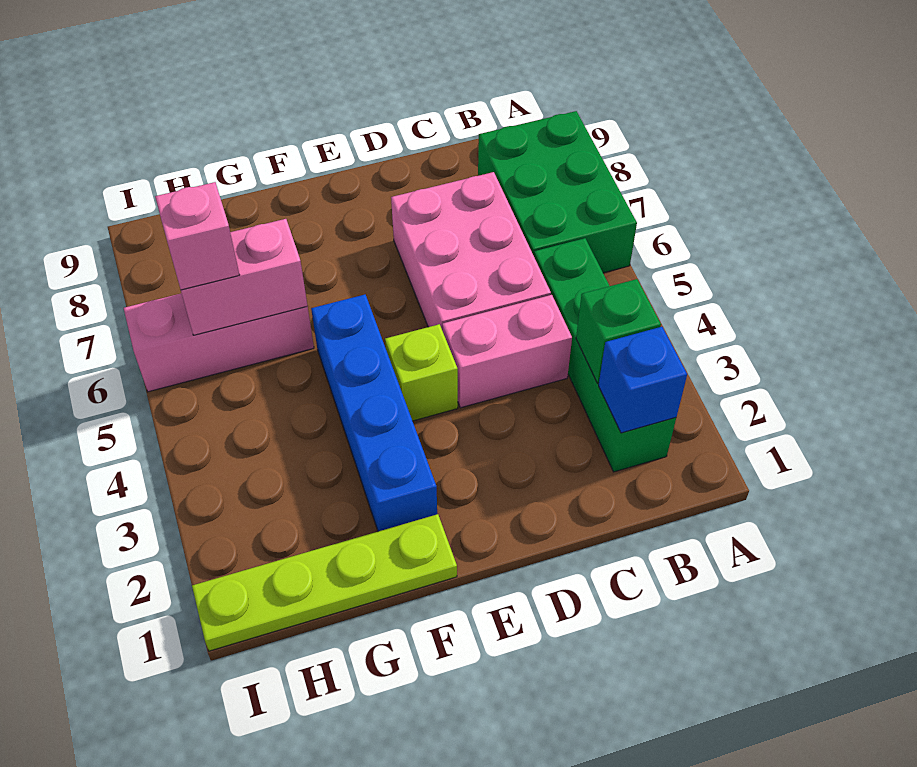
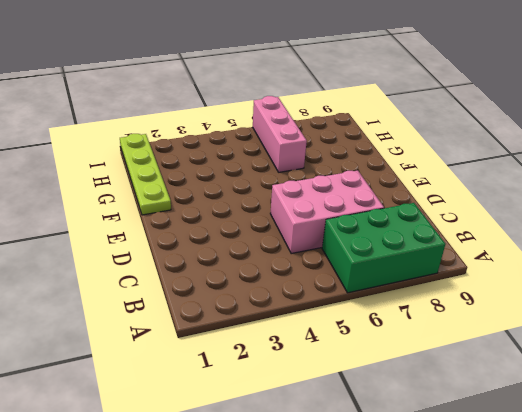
none -> green brick B2:B5 level 1
none -> pink brick C4:D4 level 1
none -> lime brick E4 level 1

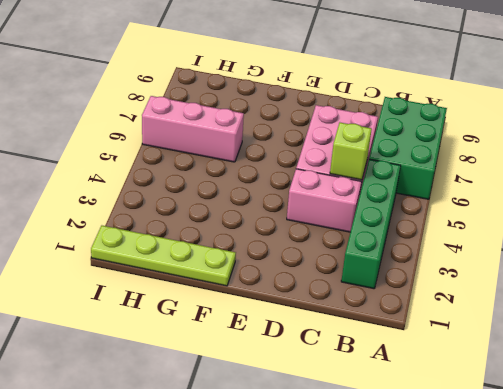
lime brick C5 level 2 -> lime brick E4 level 1
none -> blue brick F2:F5 level 1
none -> blue brick B2 level 2
none -> green brick B3 level 2

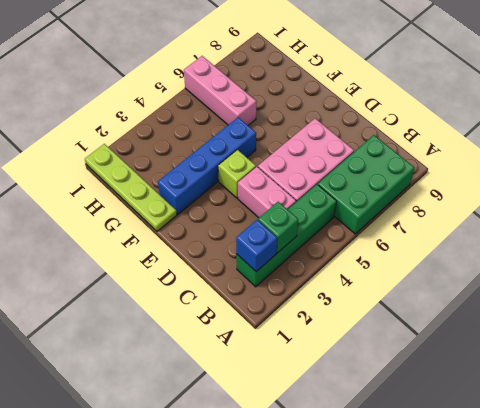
none -> pink brick G6:H6 level 2
none -> pink brick H6 level 3

